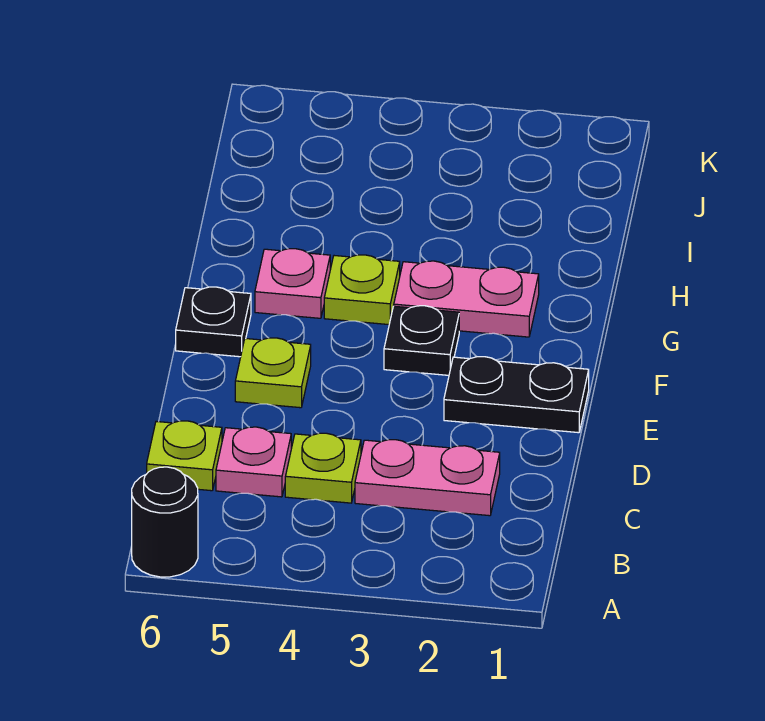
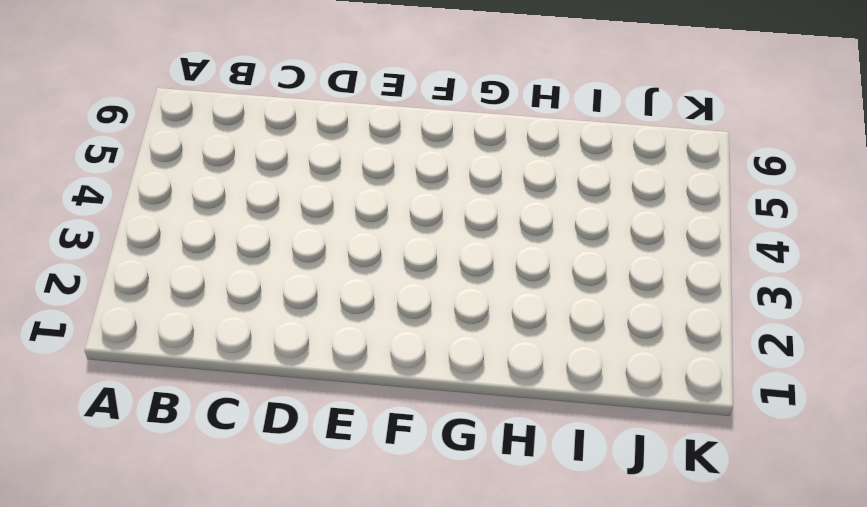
none -> black round brick A6 level 1
none -> pink plate C2:C3 level 1
none -> lime plate C4 level 1

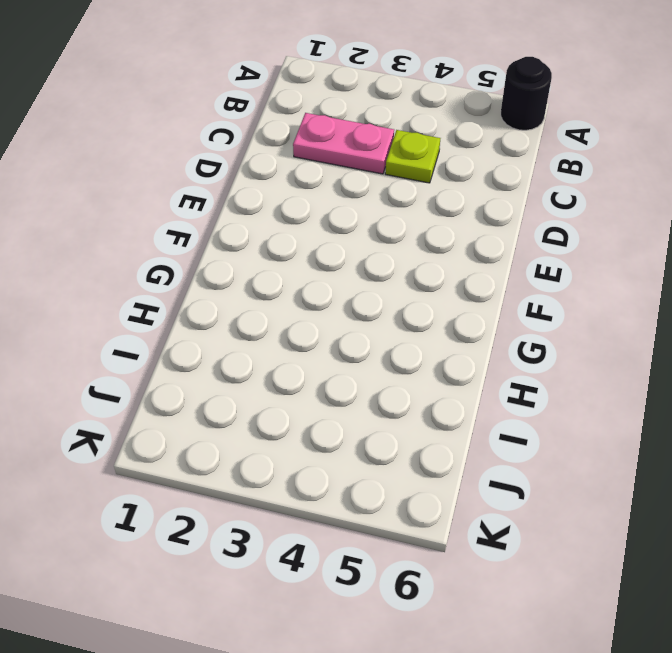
none -> pink plate C5 level 1
none -> lime plate C6 level 1
none -> black plate E1:E2 level 1

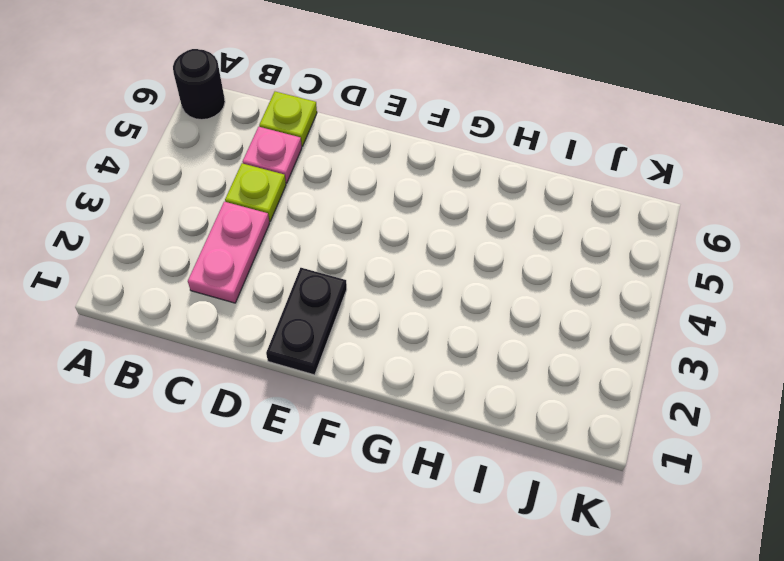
none -> lime plate E5 level 1
none -> black plate F3 level 1
none -> black plate F6 level 1

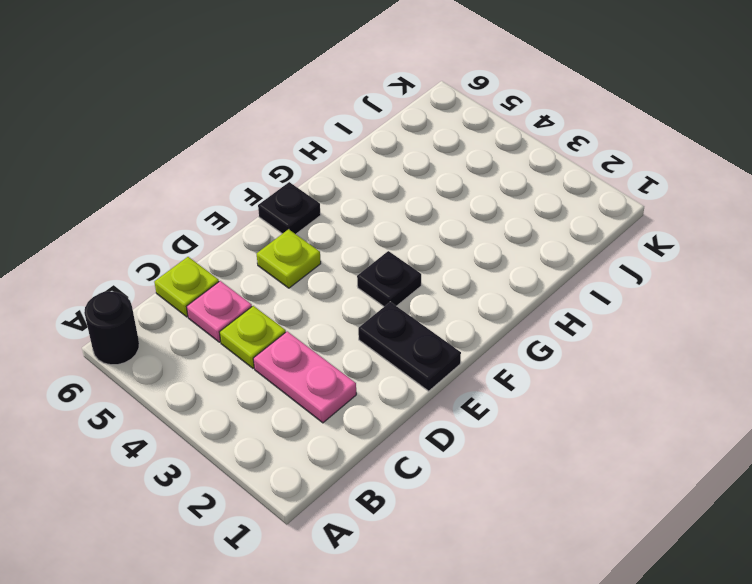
none -> pink plate G2:G3 level 1
none -> lime plate G4 level 1
none -> pink plate G5 level 1

